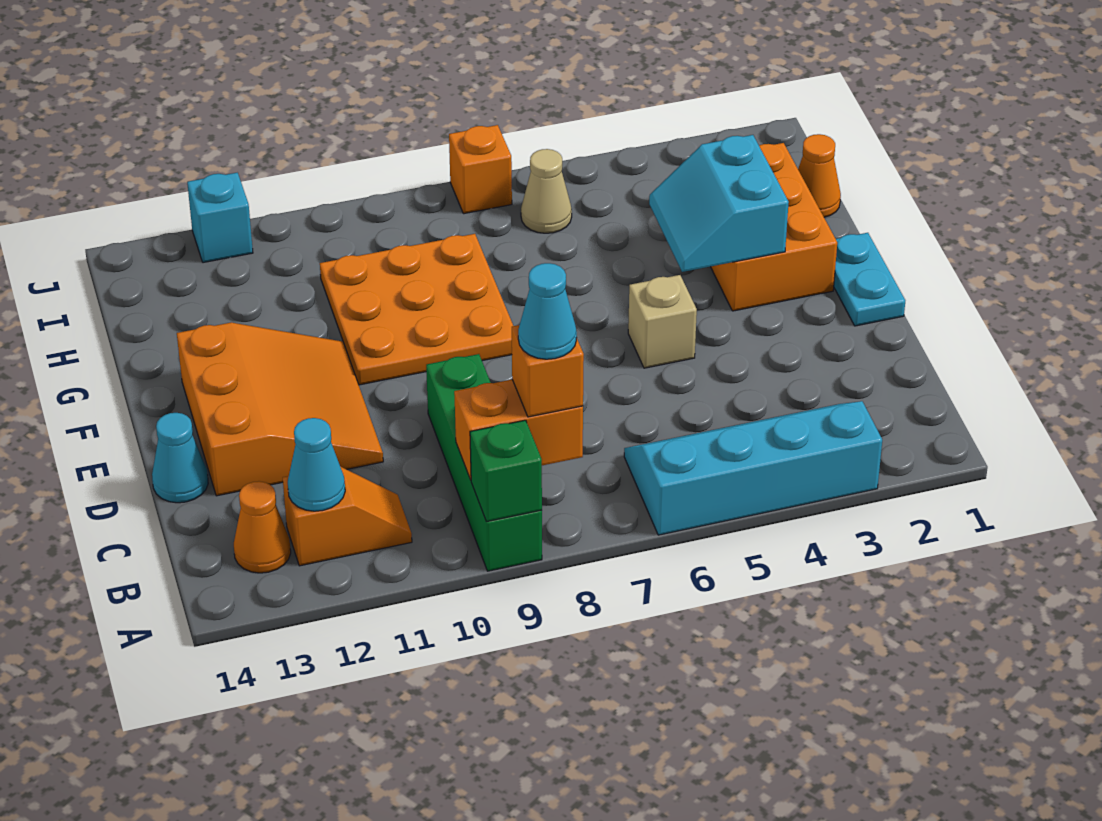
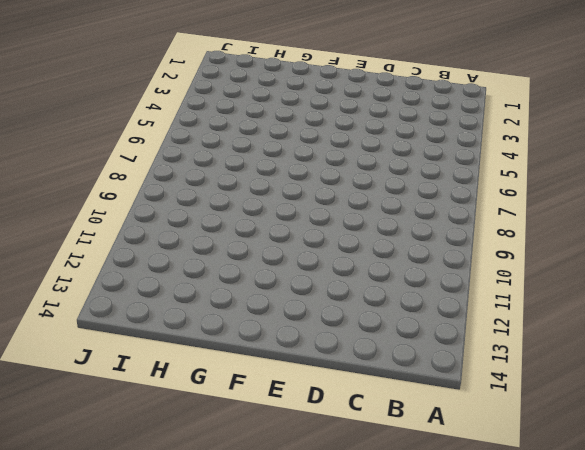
none -> cyan slope A3:B6 level 1 top A
none -> green brick A9:D9 level 1
none -> orange slope B11:B12 level 1 top 12

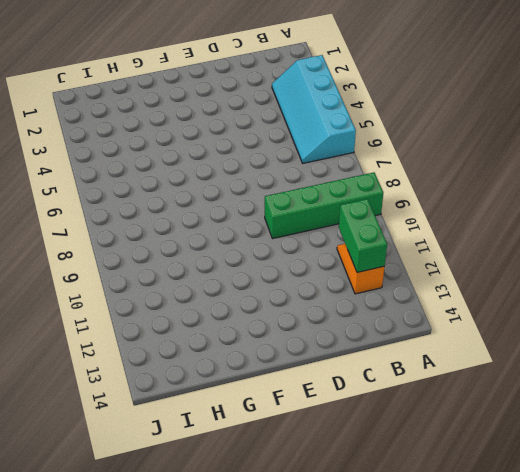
green brick B11:B12 level 2 -> cyan cone B12 level 2
none -> orange cone B13 level 1
none -> orange slope D11:F13 level 1 top 13
none -> cyan cone D14 level 1

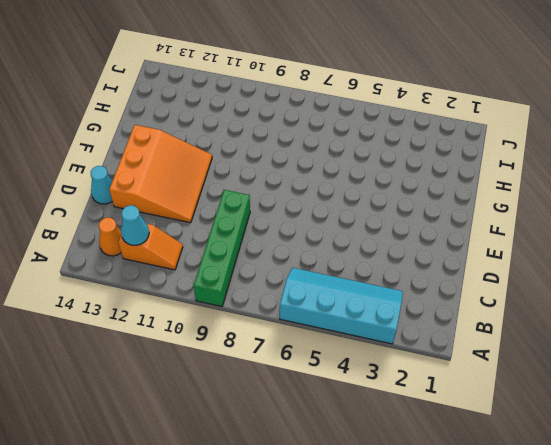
none -> cyan plate E1:F1 level 1
none -> tan brick E5 level 1
none -> orange brick F2:H3 level 1

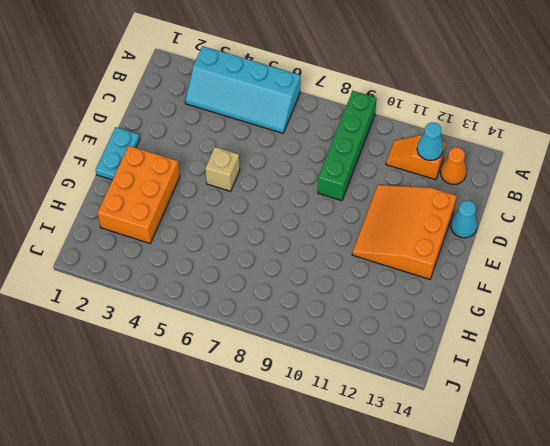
none -> orange plate F8:H10 level 1
none -> orange cone H1 level 1
none -> tan cone I6 level 1

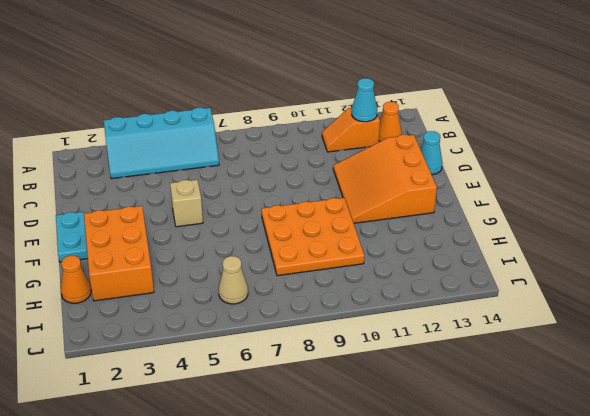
none -> green brick A9:D9 level 1
none -> orange brick J7 level 1
none -> cyan brick J12 level 1

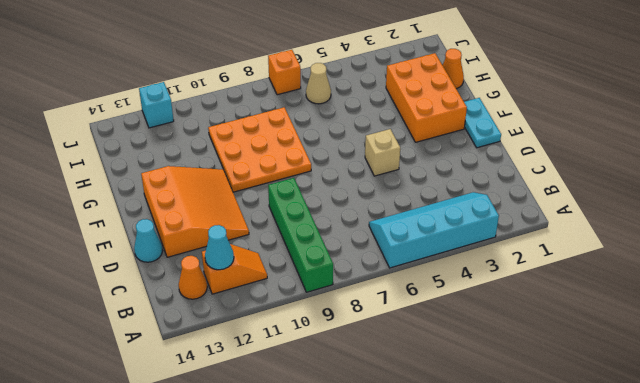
none -> green brick A9 level 2
none -> orange brick B8:B9 level 2
none -> cyan slope F3:G4 level 2 top 3

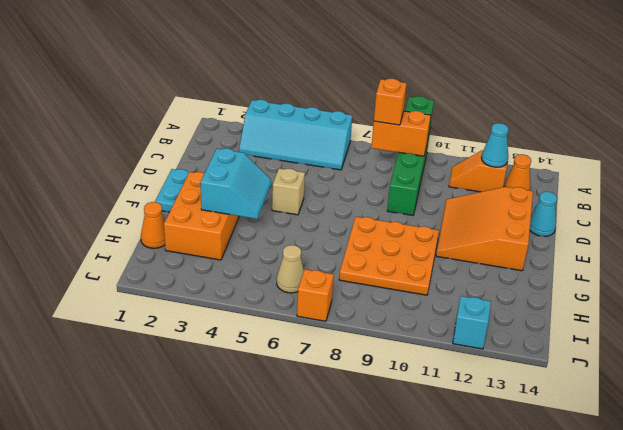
none -> cyan cone B8 level 4

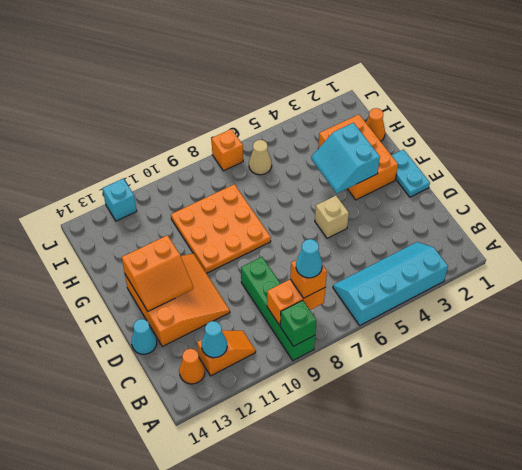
orange slope E12:F13 level 2 top F -> none

